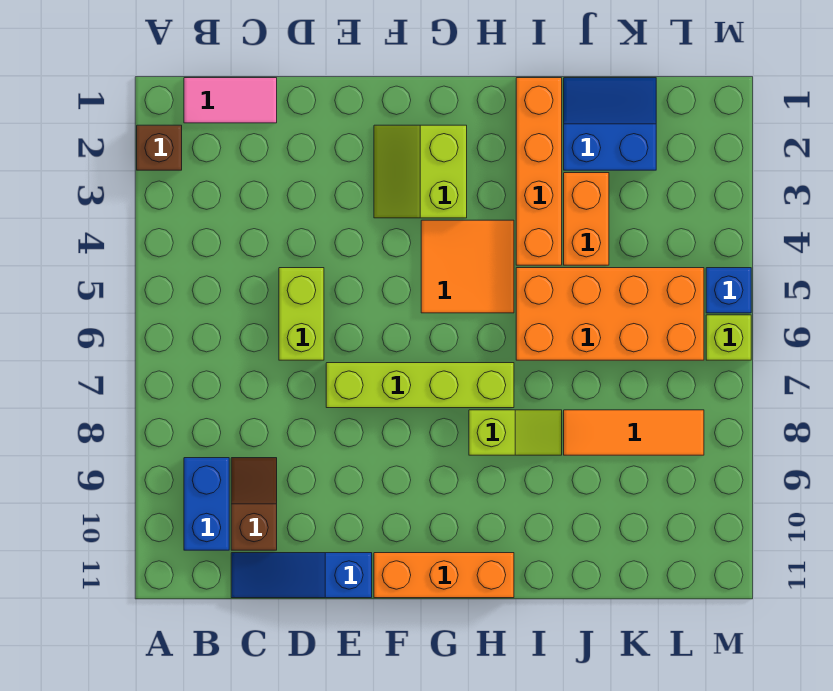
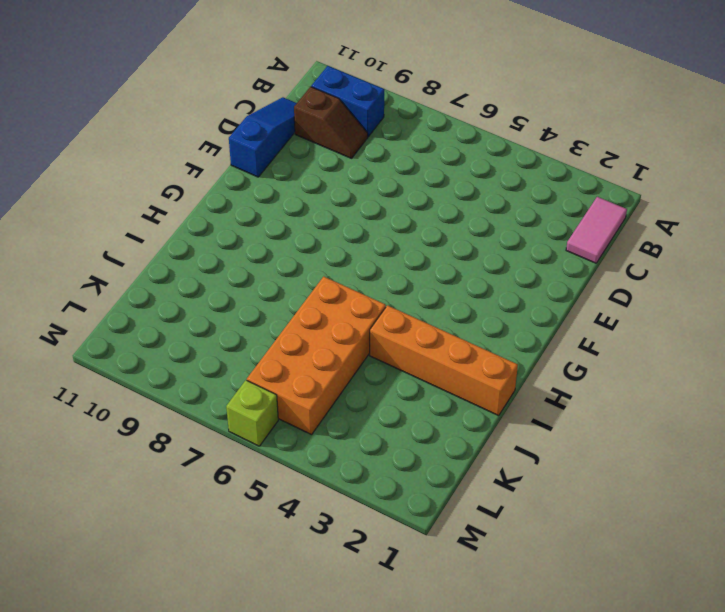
none -> brown brick A2 level 1
none -> lime brick D5:D6 level 1
none -> lime brick E7:H7 level 1

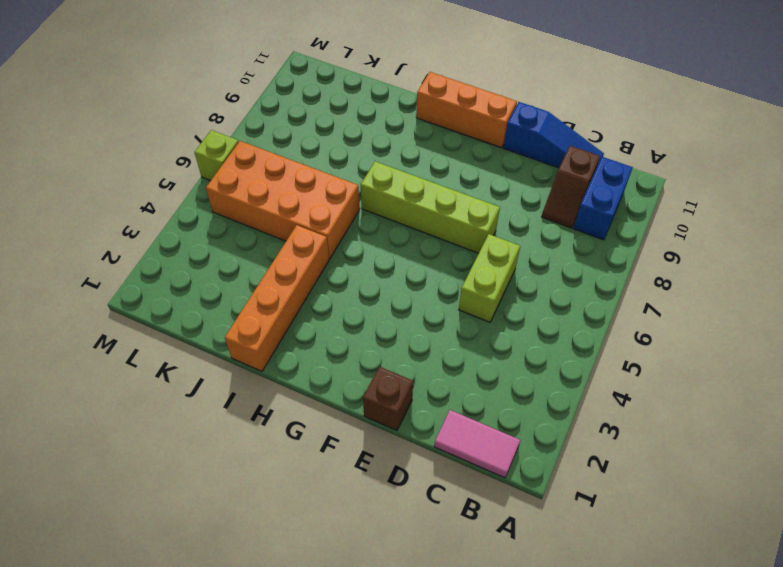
brown brick E1 level 1 -> brown brick A2 level 1
none -> lime slope F2:G3 level 1 top G
none -> orange tile G4:H5 level 1
none -> lime slope H8:I8 level 1 top H

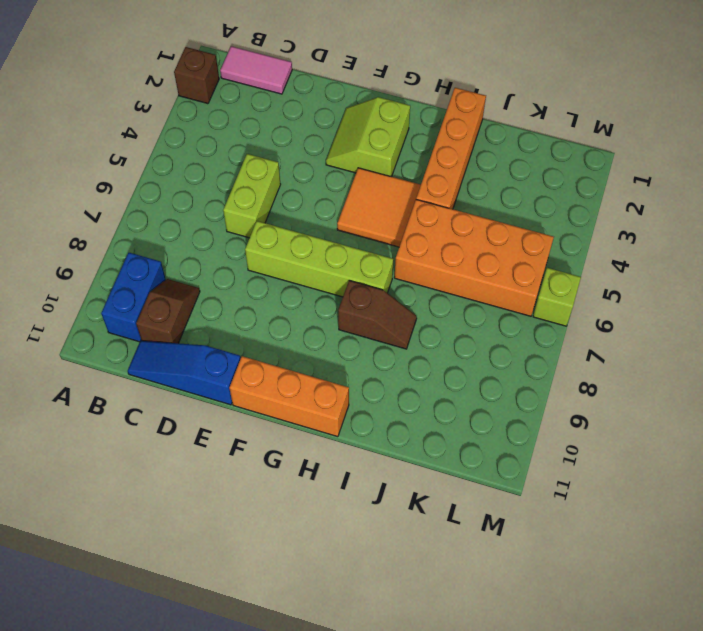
brown slope H8:I8 level 1 top H -> lime slope H8:I8 level 1 top H
none -> blue slope J1:K2 level 1 top 2
none -> orange brick J3:J4 level 1
none -> orange tile J8:L8 level 1

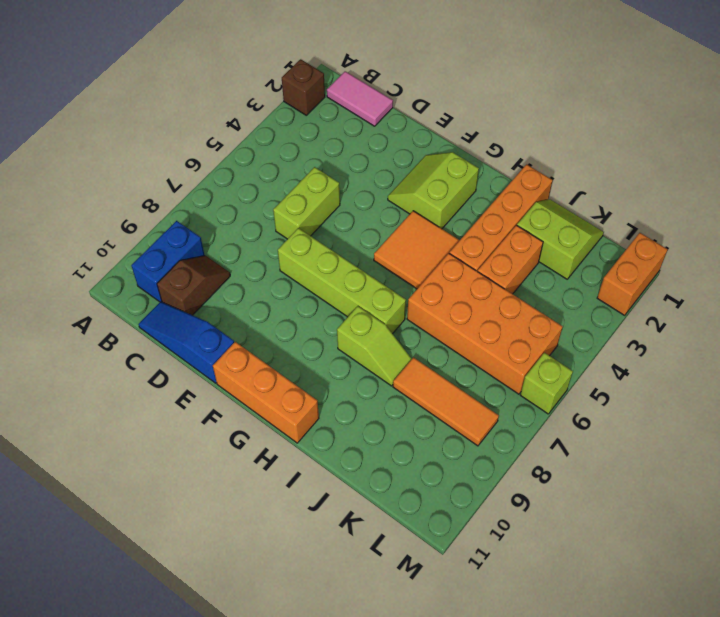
lime slope J1:K2 level 1 top 2 -> blue slope J1:K2 level 1 top 2
orange brick M1:M2 level 1 -> none
none -> blue brick M5 level 1

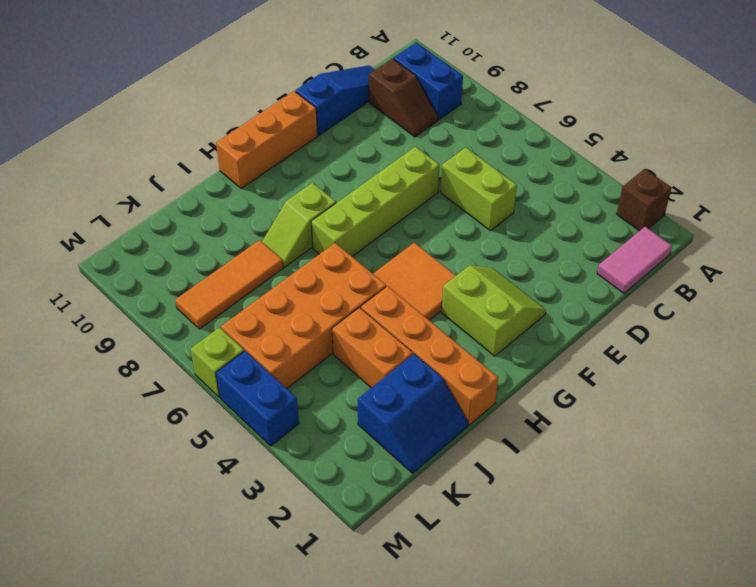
blue brick M4:M5 level 1 -> blue brick M5 level 1

